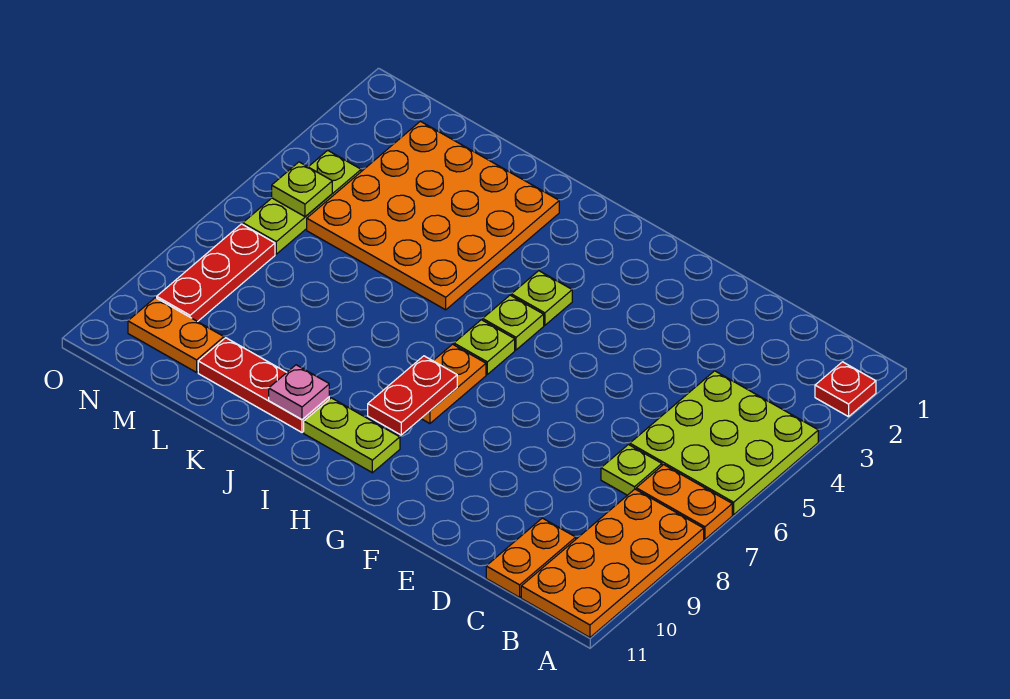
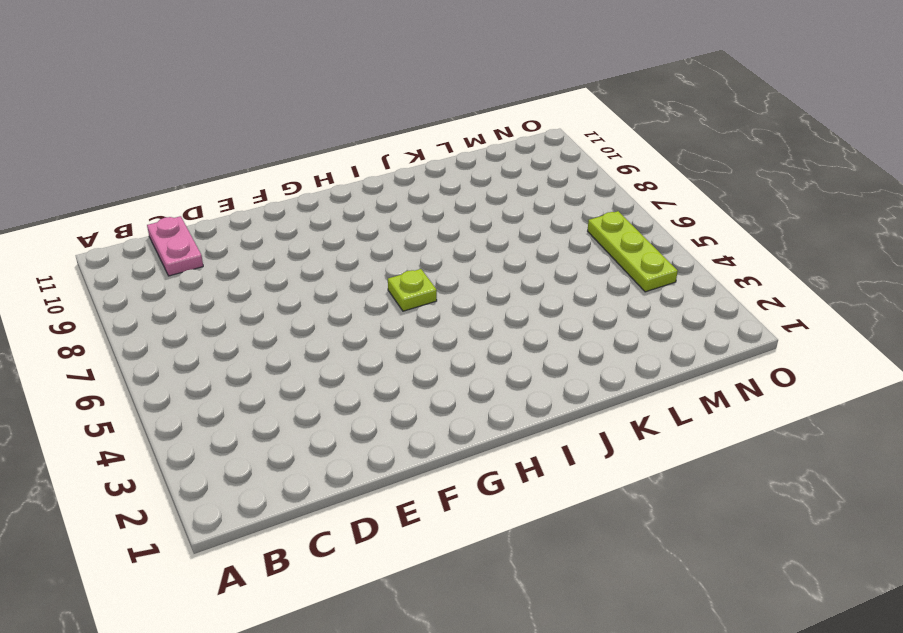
pink plate C10:C11 level 1 -> orange plate C10:C11 level 1
none -> red plate A2 level 1
none -> lime plate A4:C6 level 1
none -> orange plate A7:B7 level 1

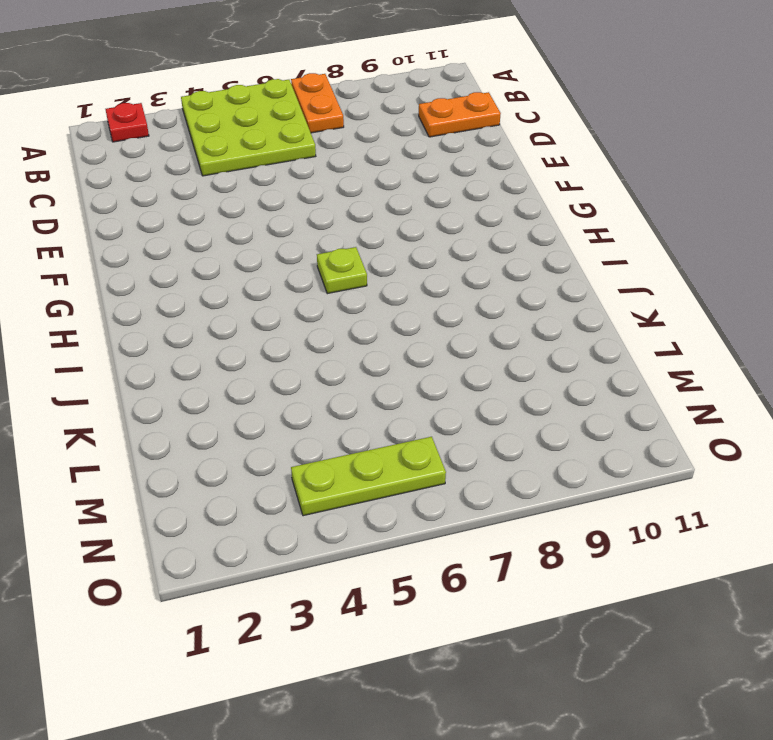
none -> orange plate A8:B11 level 1
none -> lime plate C7 level 1
none -> lime plate H4 level 1

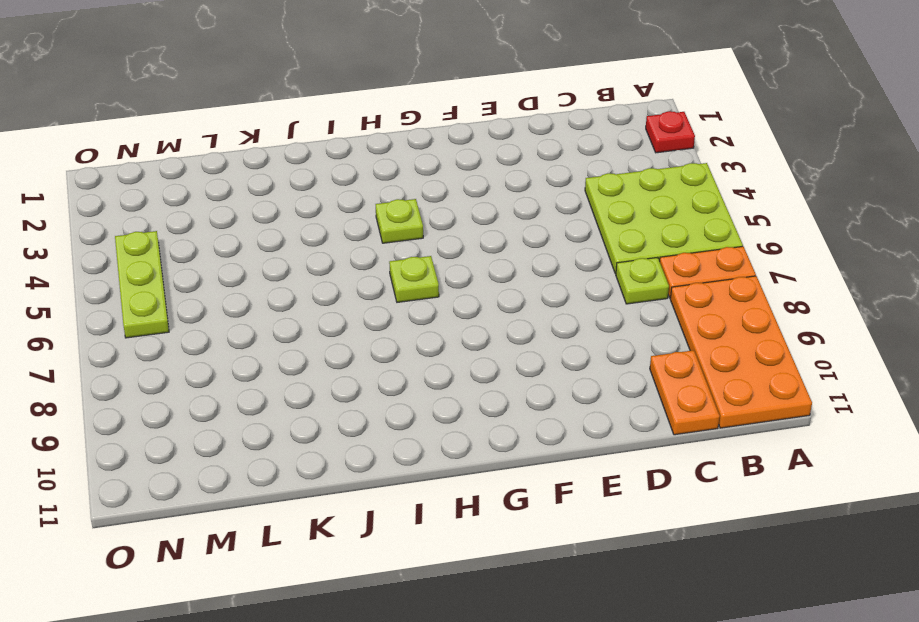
none -> lime plate H5 level 1
none -> orange plate H7:H8 level 1
none -> lime plate H10:I10 level 1

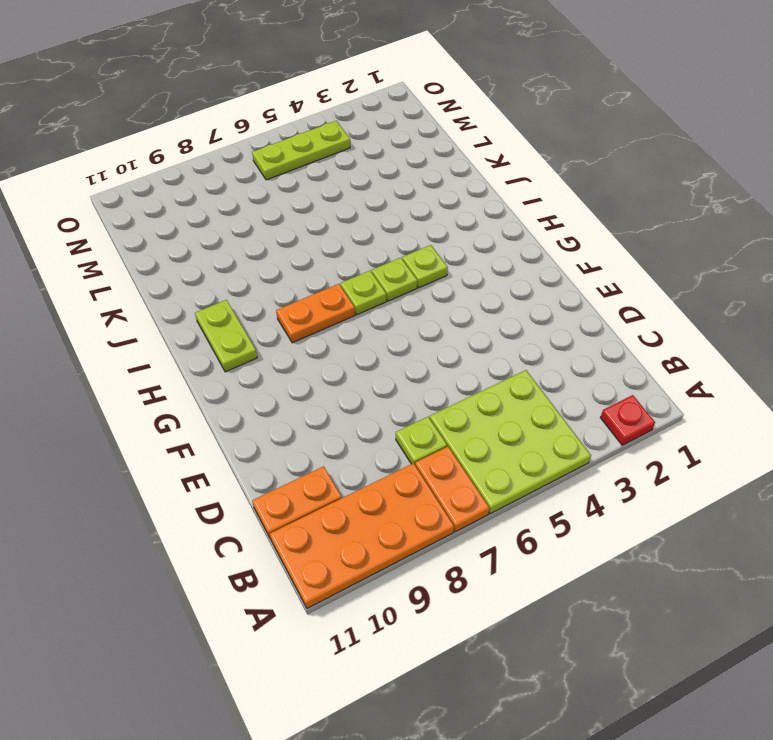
none -> orange plate J2:M5 level 1
none -> red plate J10:L10 level 1
none -> orange plate M10:N10 level 1

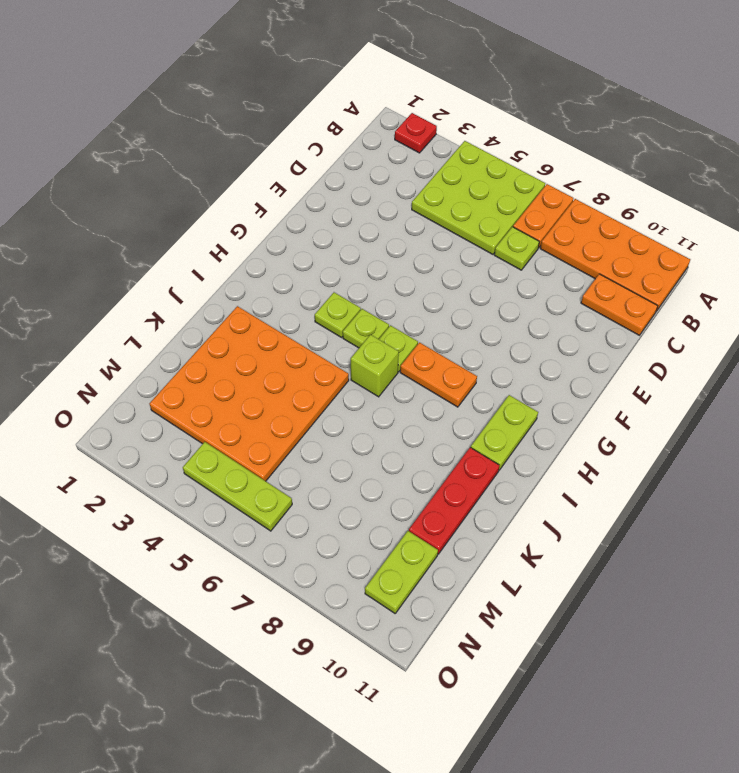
lime brick I6 level 1 -> none
lime plate M10:N10 level 1 -> orange plate M10:N10 level 1
none -> red plate N7:N9 level 1
none -> red plate H8:H9 level 2
none -> pink plate J10 level 2

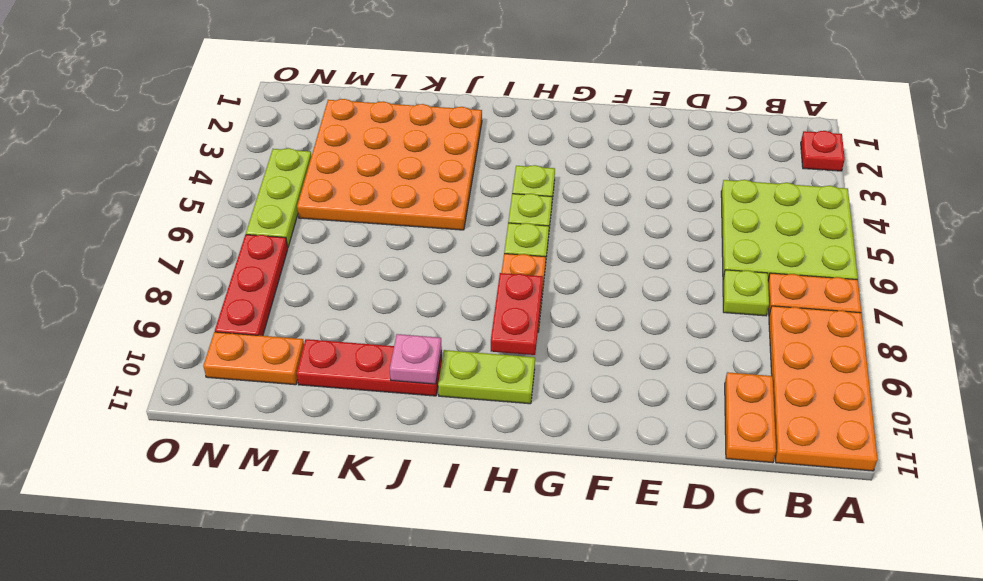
none -> lime plate N5 level 2

